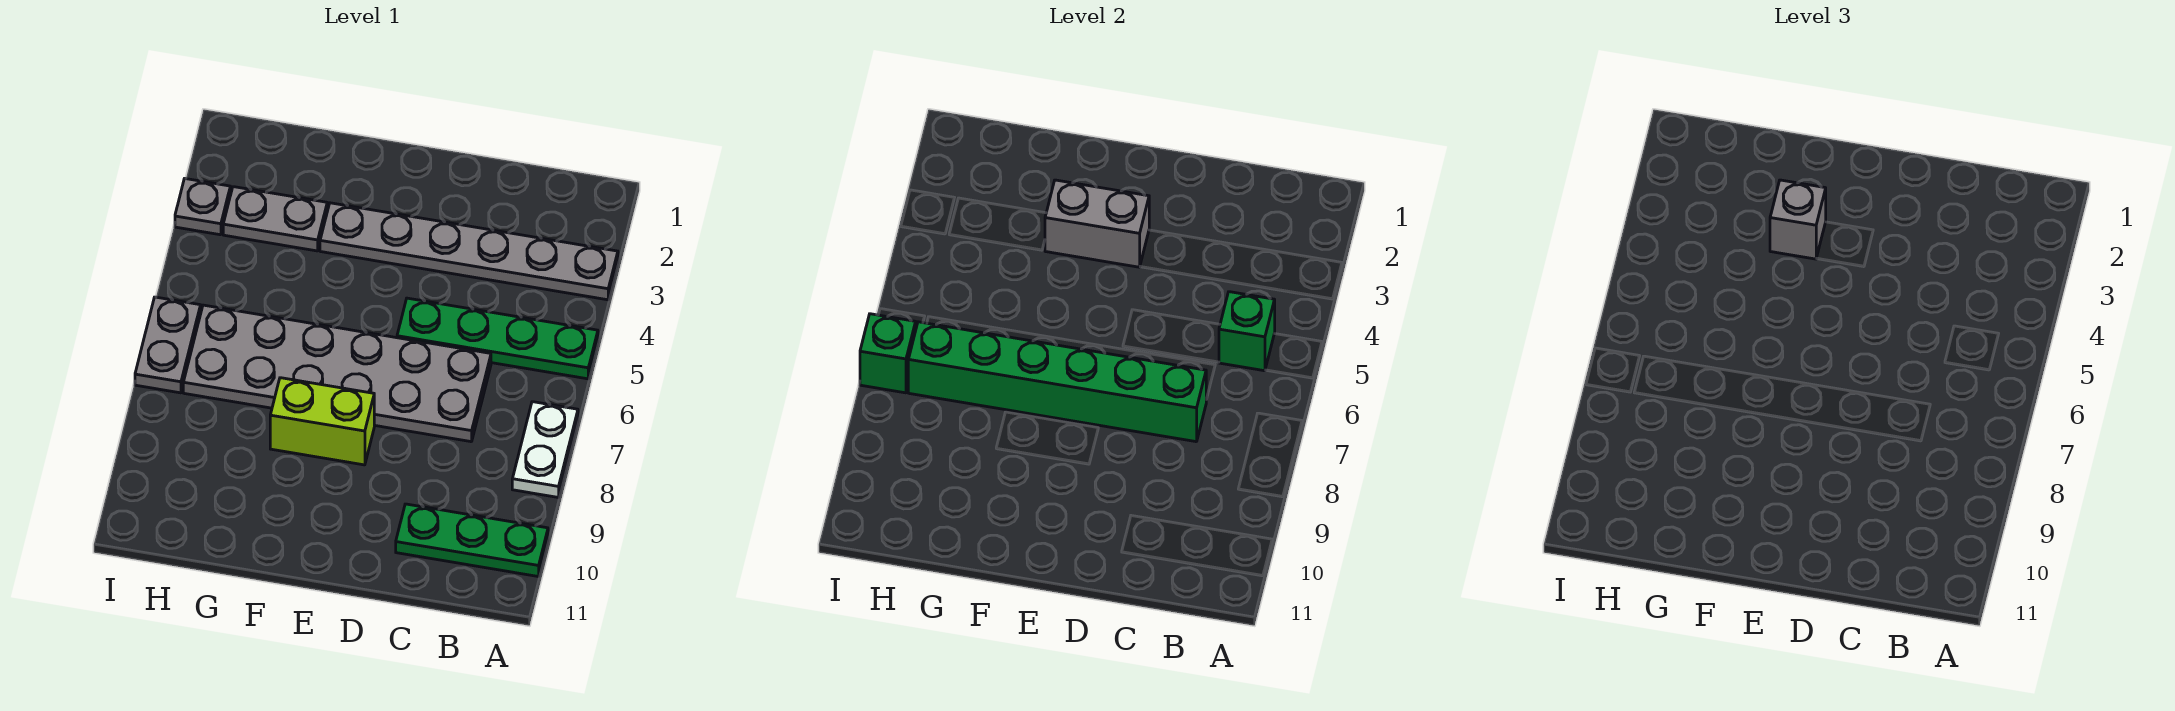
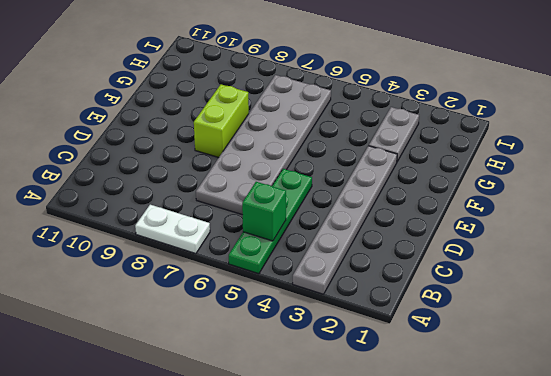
none -> green plate A10:C10 level 1
none -> grey plate I3 level 1
none -> grey plate I6:I7 level 1

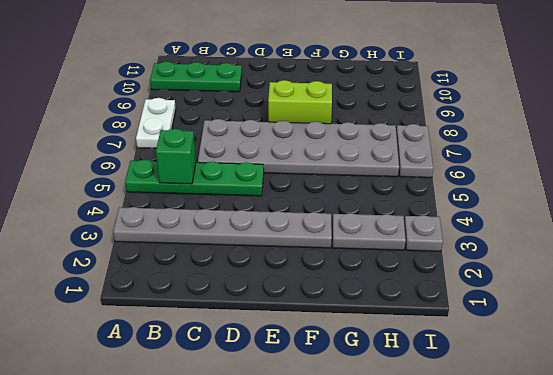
none -> green brick C7:H7 level 2
none -> grey brick E3:F3 level 2
none -> green brick I7 level 2

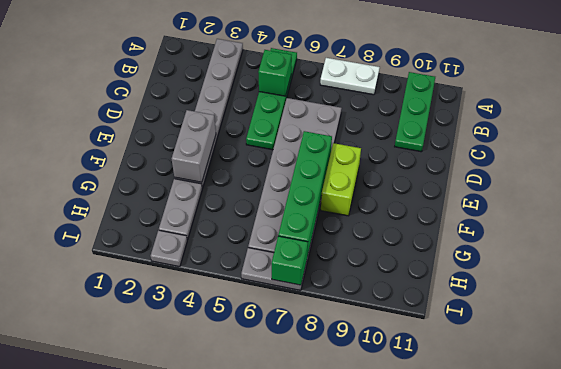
green brick E7:H7 level 2 -> green brick C7:H7 level 2
none -> grey brick F3 level 3

